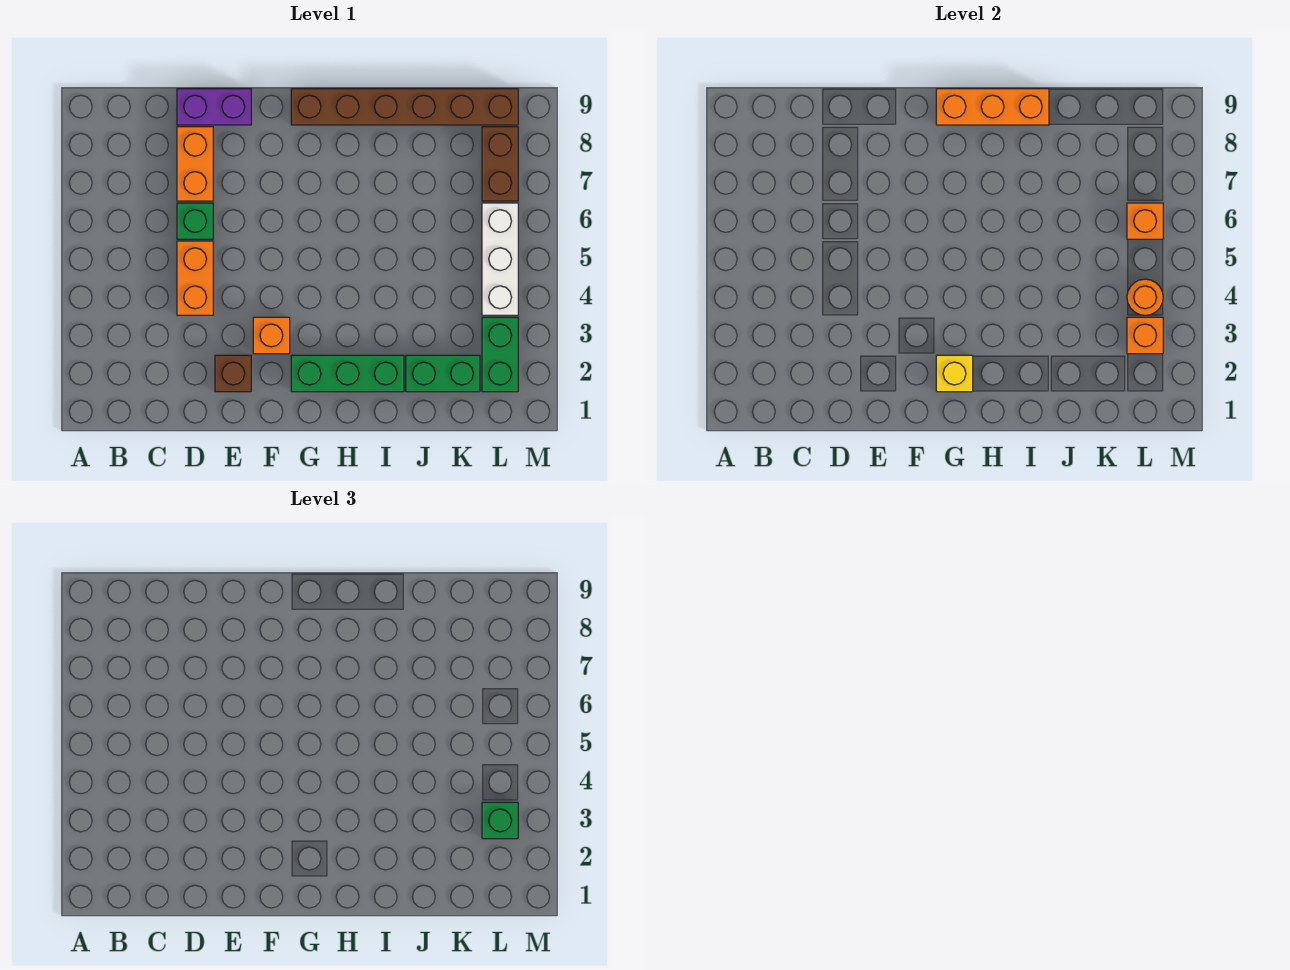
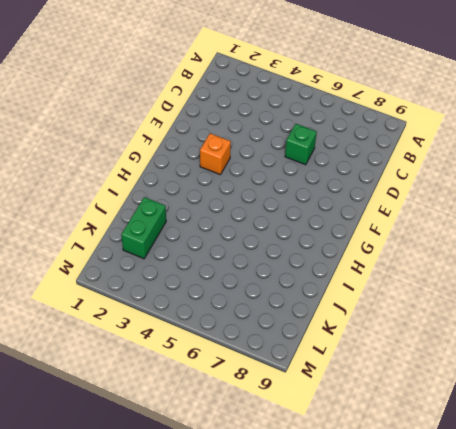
none -> orange brick D4:D5 level 1
none -> orange brick D7:D8 level 1
none -> purple brick D9:E9 level 1

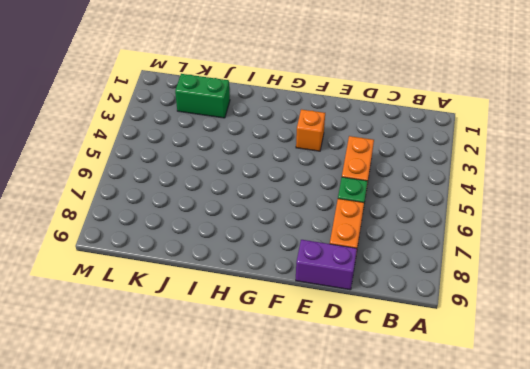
none -> brown brick E2 level 1
none -> green brick G2:I2 level 1
none -> brown brick G9:L9 level 1

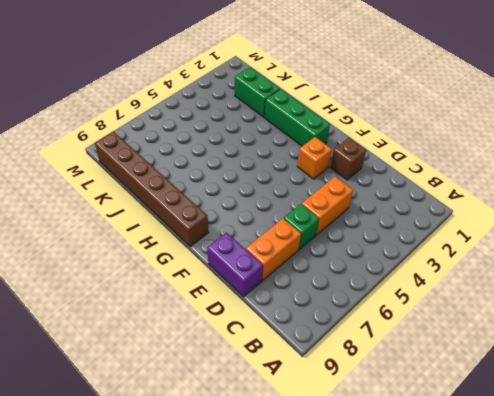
none -> green brick L2:L3 level 1
none -> white brick L4:L6 level 1
none -> brown brick L7:L8 level 1

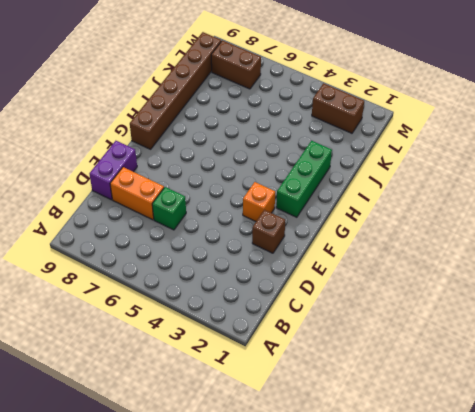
brown brick L2:L3 level 1 -> green brick L2:L3 level 1
none -> orange brick D4:D5 level 1
none -> green brick J2:K2 level 1
none -> white brick L4:L6 level 1

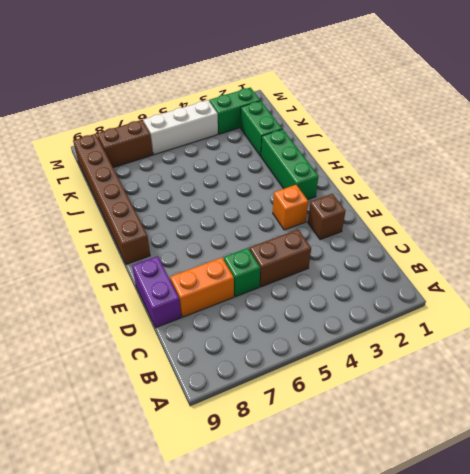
brown brick D4:D5 level 1 -> orange brick D4:D5 level 1
none -> yellow brick G2 level 2
none -> orange brick G9:I9 level 2
none -> orange brick L3 level 2

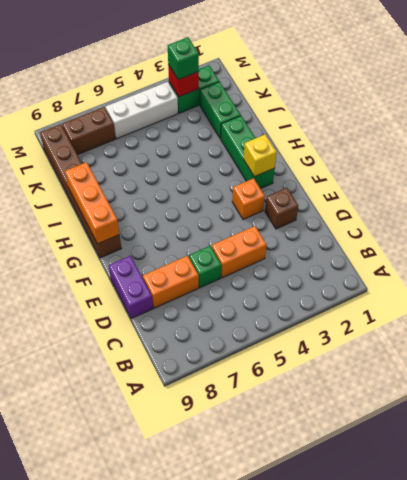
red brick L3 level 2 -> orange brick L3 level 2
none -> orange round brick L4 level 2
none -> orange brick L6 level 2

